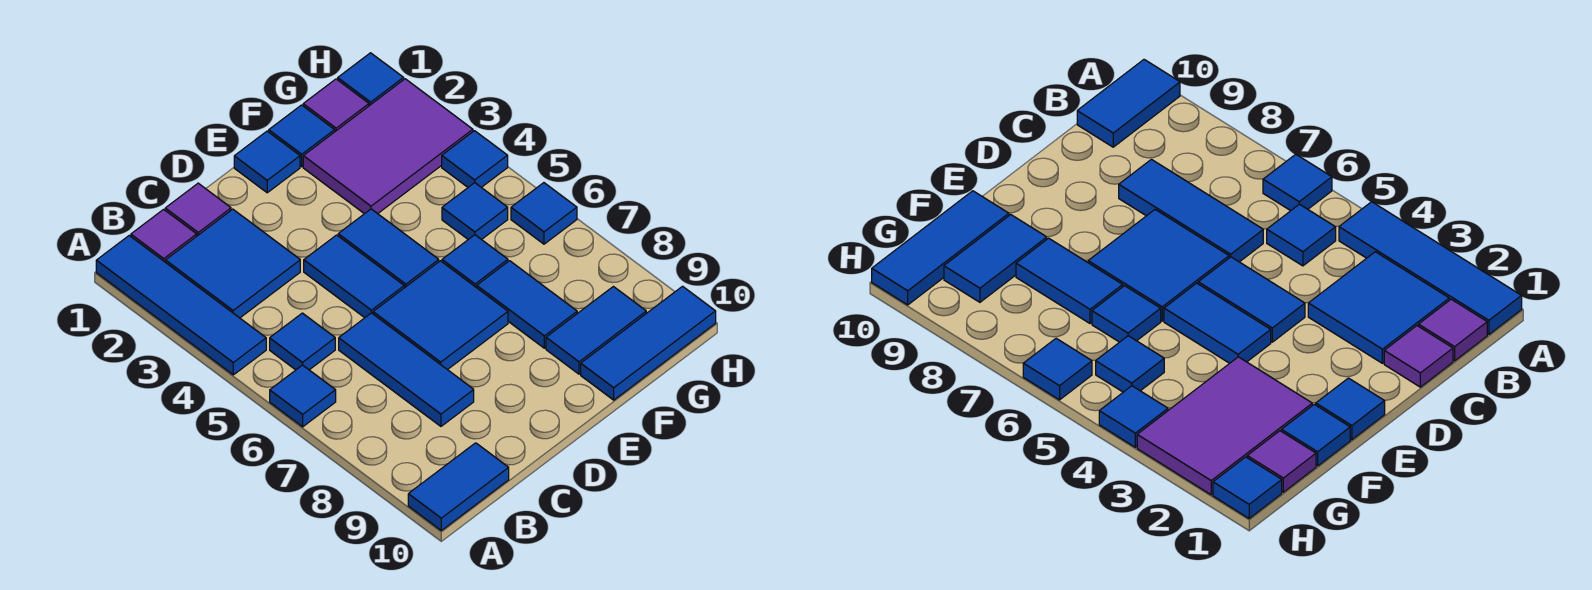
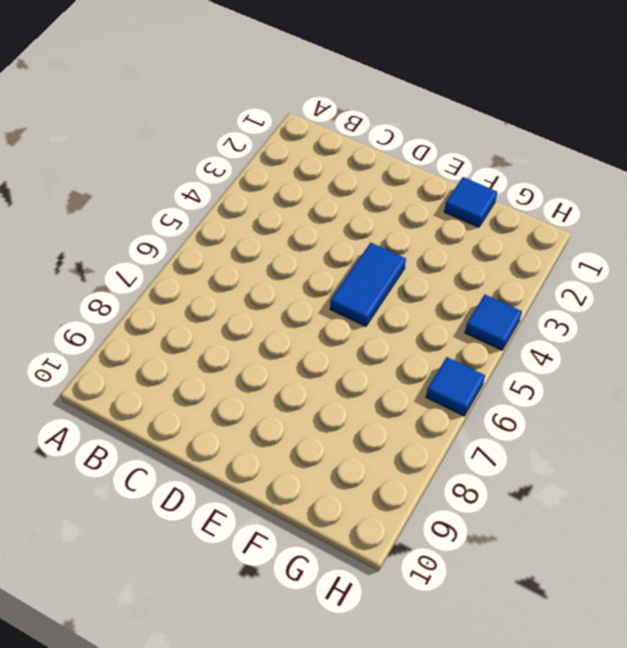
none -> blue tile A1:A4 level 1
none -> blue tile A6 level 1
none -> blue tile A10:B10 level 1

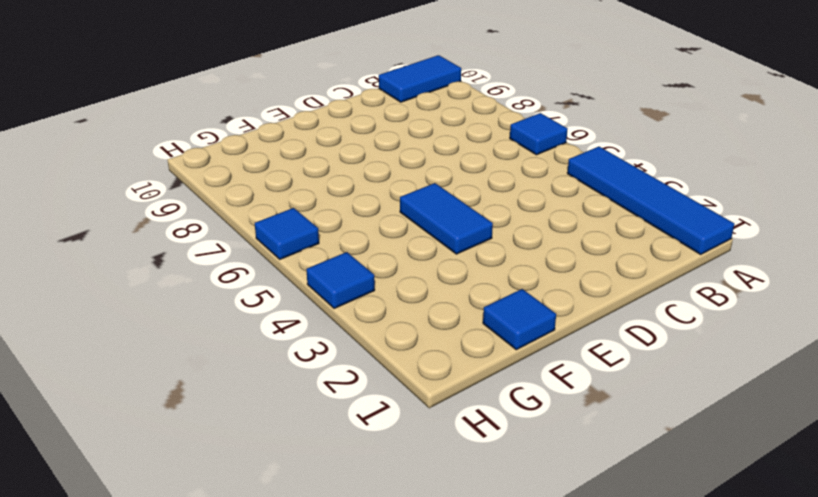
none -> purple tile B1 level 1
none -> blue tile B2:C3 level 1
none -> blue tile B5 level 1

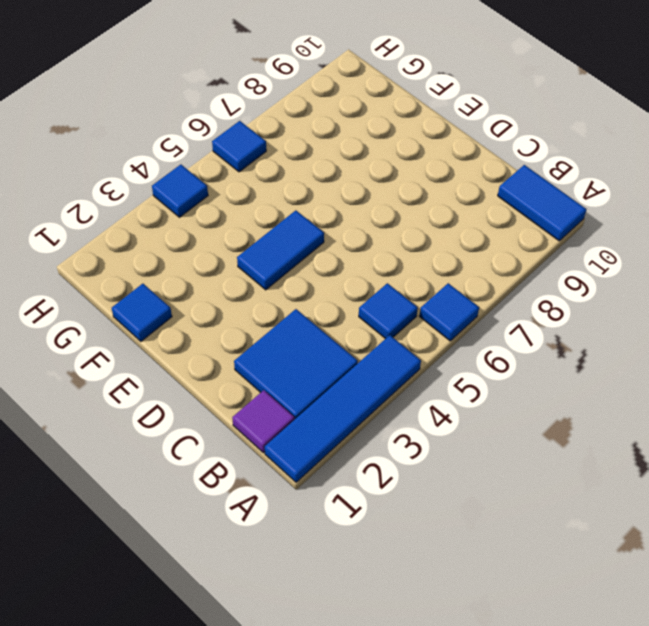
none -> purple tile C1 level 1
none -> blue tile C6:C8 level 1
none -> blue tile D4:D5 level 1

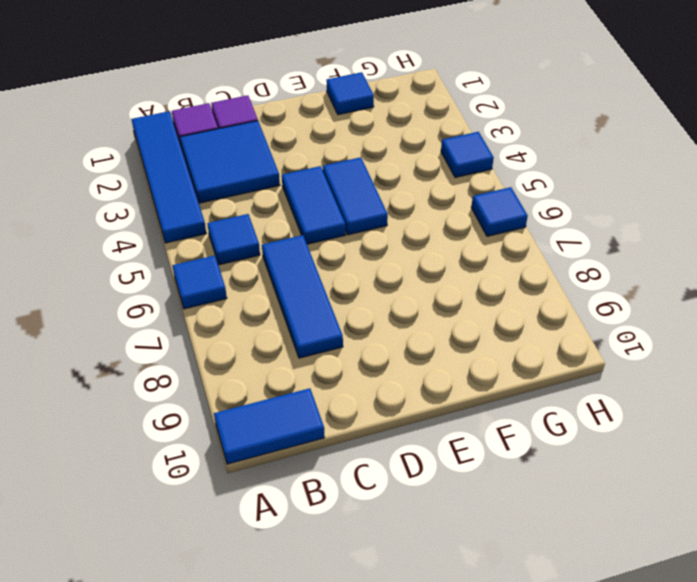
none -> blue tile D6:E7 level 1
none -> blue tile E1 level 1
none -> purple tile F2:H3 level 1

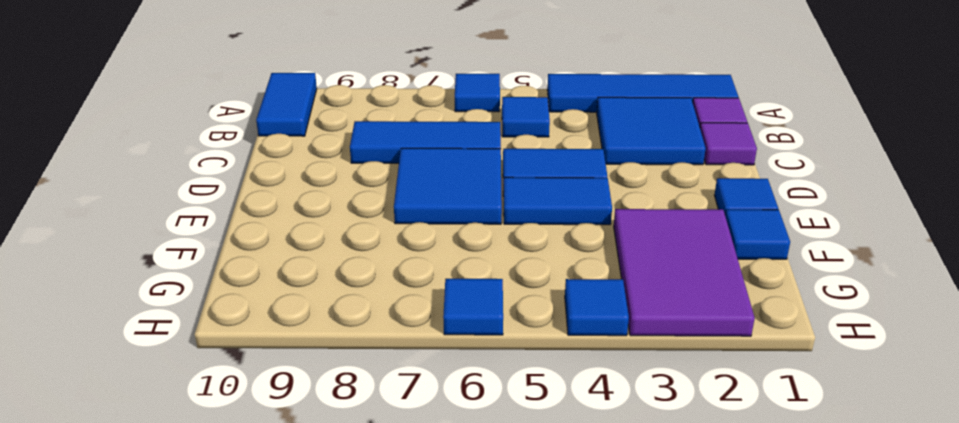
none -> blue tile F6 level 1
none -> blue tile F7:F8 level 1
none -> blue tile F9:G9 level 1

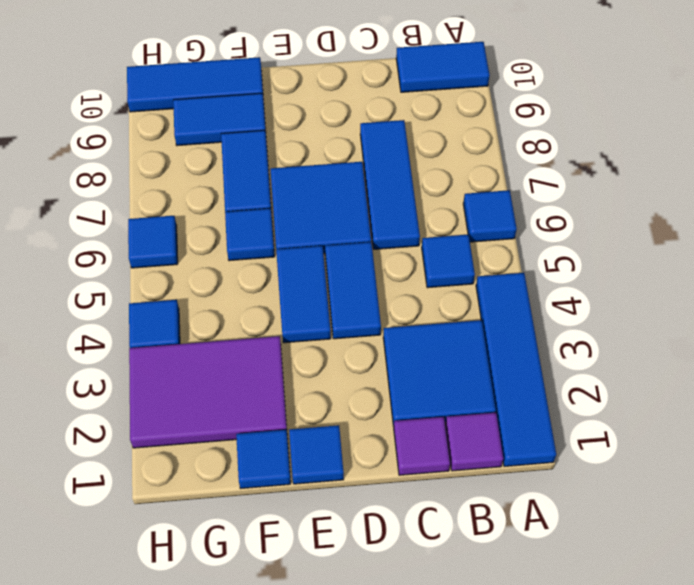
none -> purple tile G1 level 1
none -> blue tile G5 level 1
none -> blue tile H1 level 1

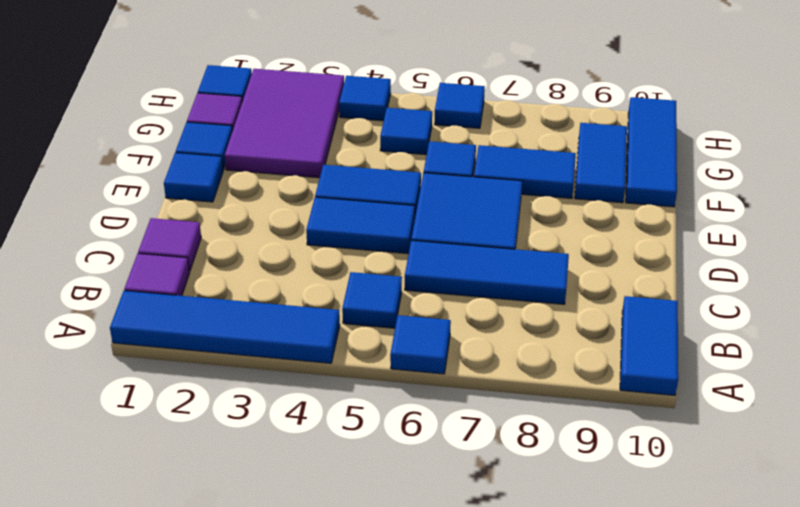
none -> blue tile B2:C3 level 1

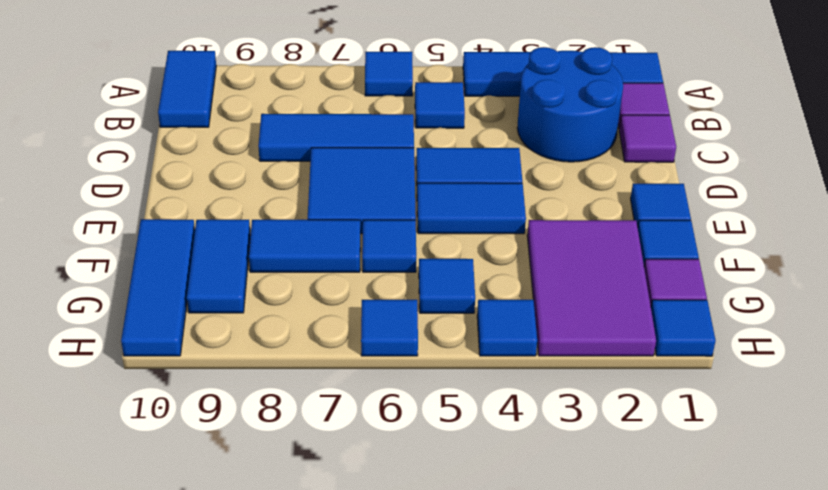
blue round brick B2:C3 level 1 -> blue tile B2:C3 level 1

